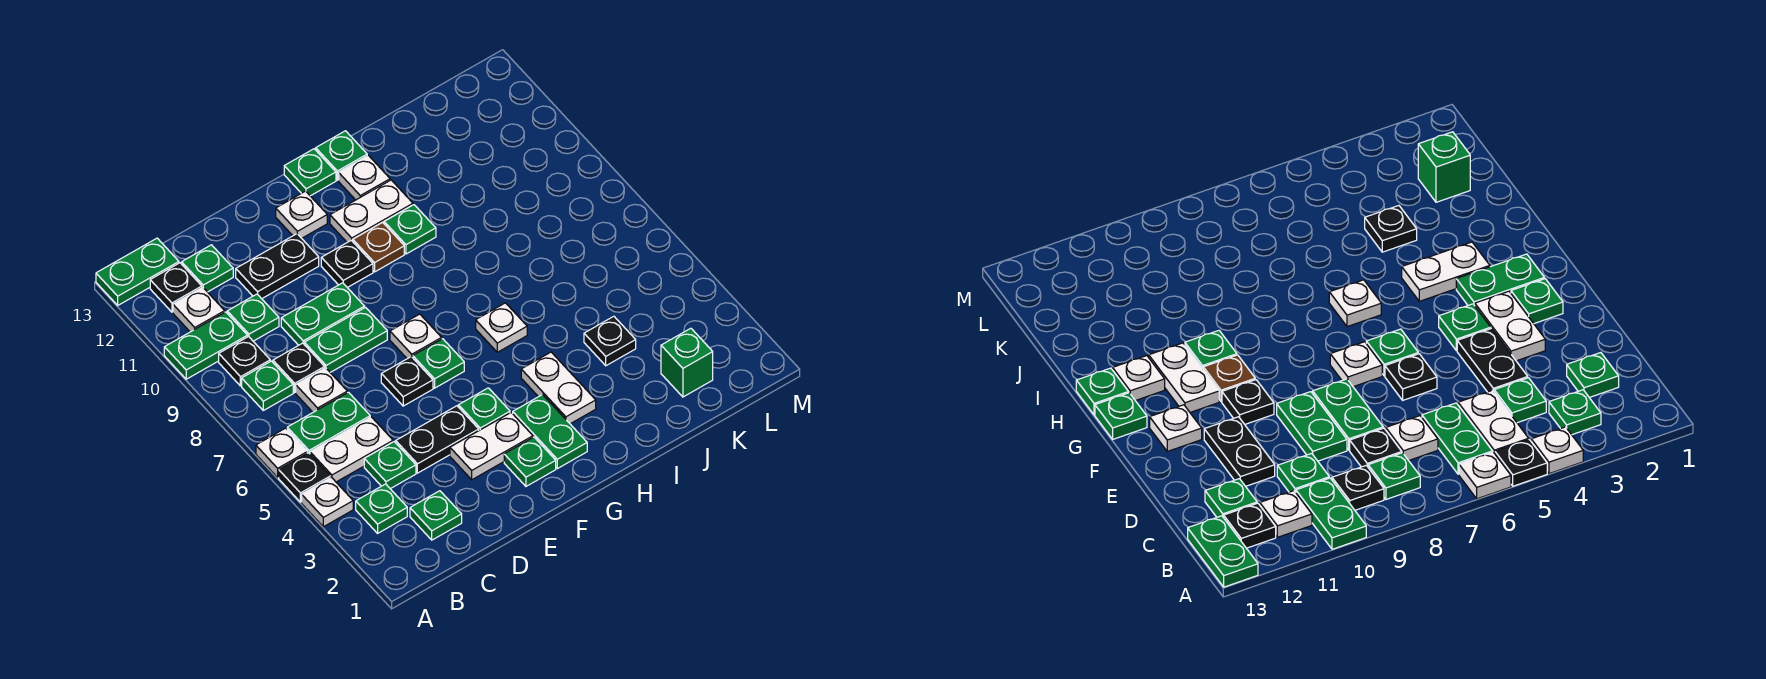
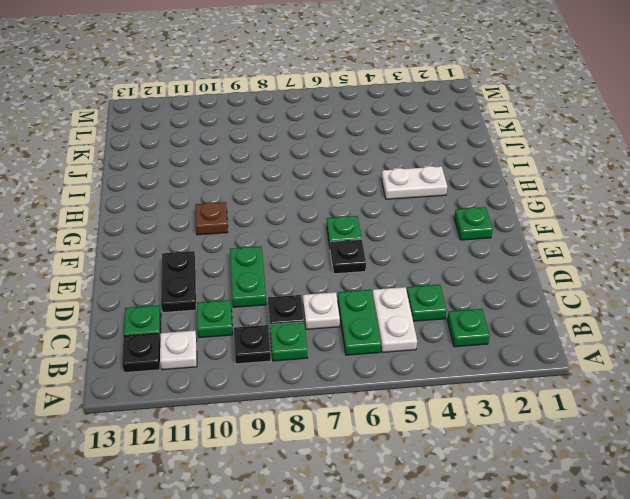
none -> white plate A4 level 1
none -> black plate A5 level 1
none -> white plate A6 level 1
none -> green plate A10:B10 level 1

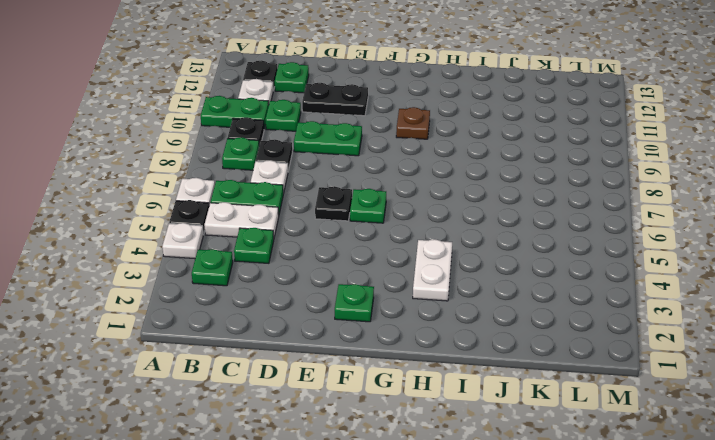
none -> green plate A13:B13 level 1
none -> green plate C2 level 1
none -> black plate D4:E4 level 1
none -> green plate D8:E8 level 1

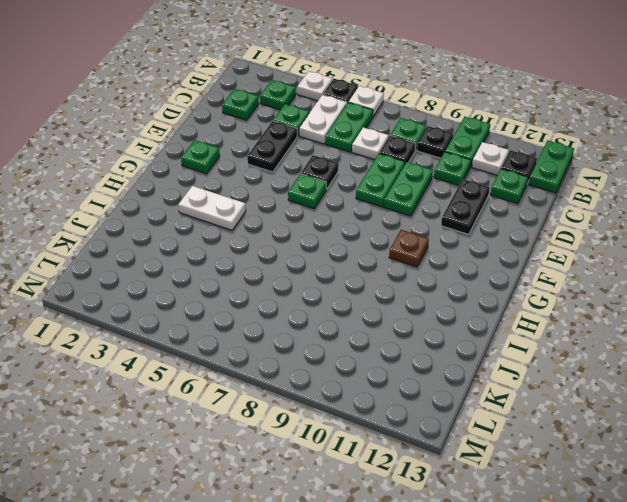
none -> white plate E3:F3 level 1
none -> green plate F4 level 1
none -> white plate F7 level 1
none -> black plate F10 level 1

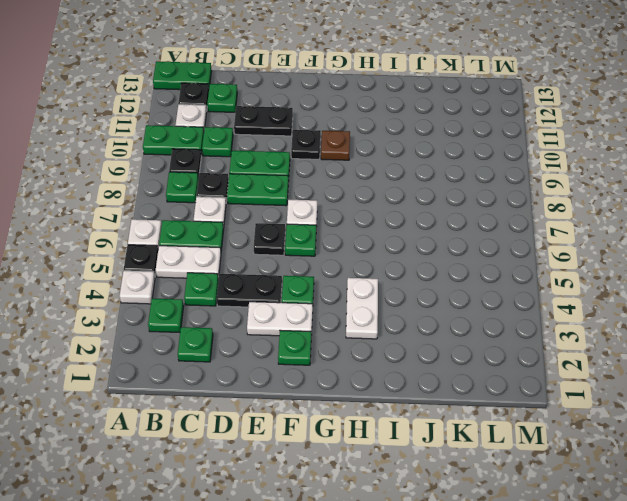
none -> white plate F12 level 1
none -> green plate G2:G3 level 1
none -> white plate G11:H11 level 1
none -> green plate G13 level 1

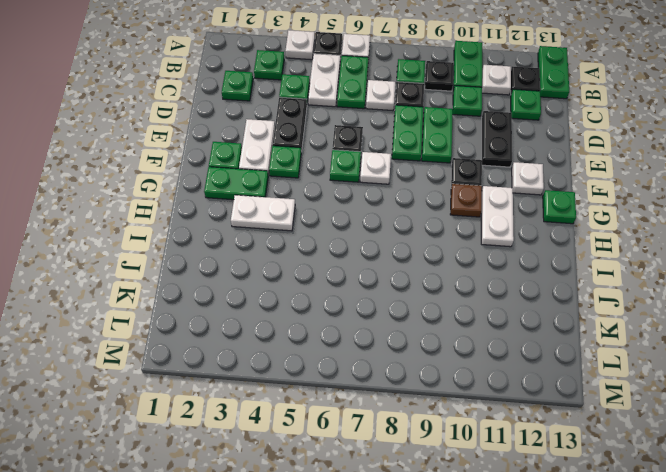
none -> white plate H6 level 1
none -> green plate H10 level 1
none -> white plate H12 level 1
none -> green plate H13 level 1

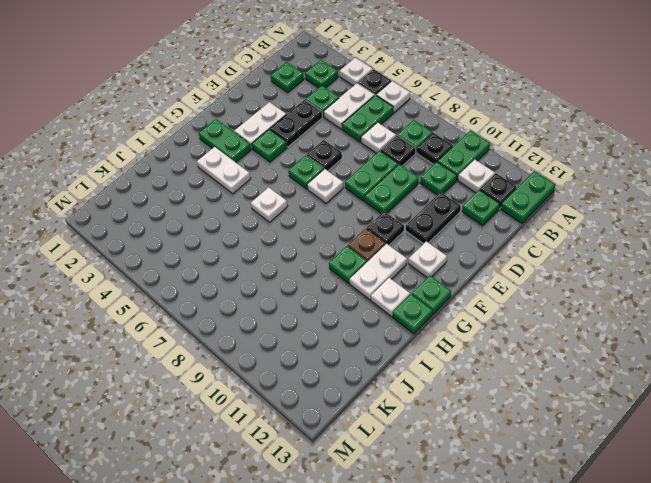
none -> green plate F2 level 1
none -> black plate J4 level 1
none -> green brick K2 level 1

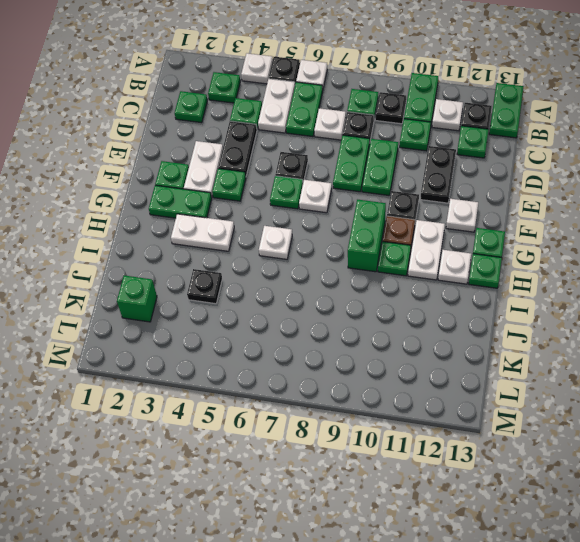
green brick G9:H9 level 1 -> none

